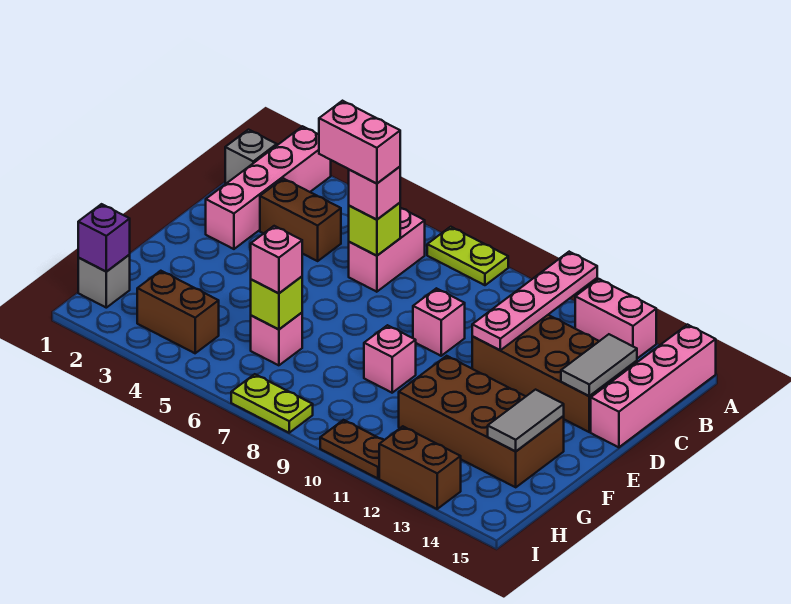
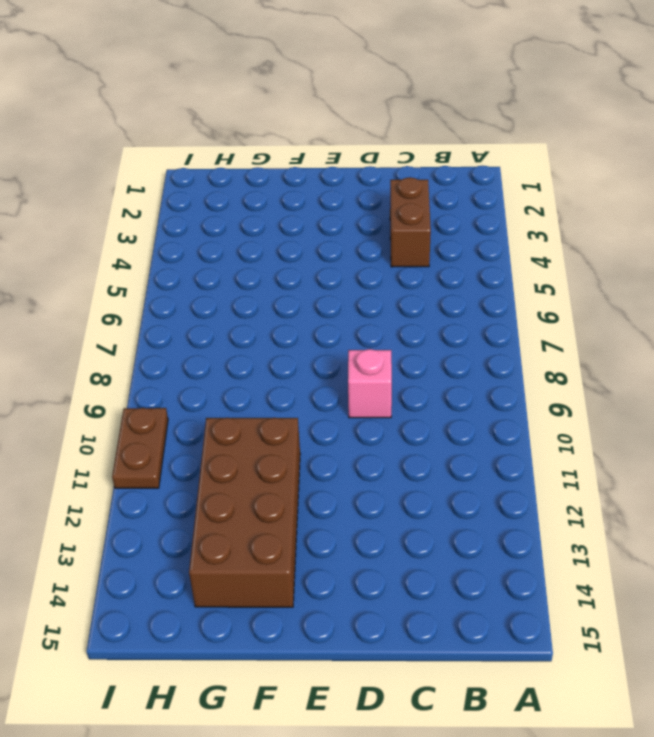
none -> pink brick A2:D2 level 1
none -> lime plate A7:A8 level 1
none -> pink brick A12:A13 level 1

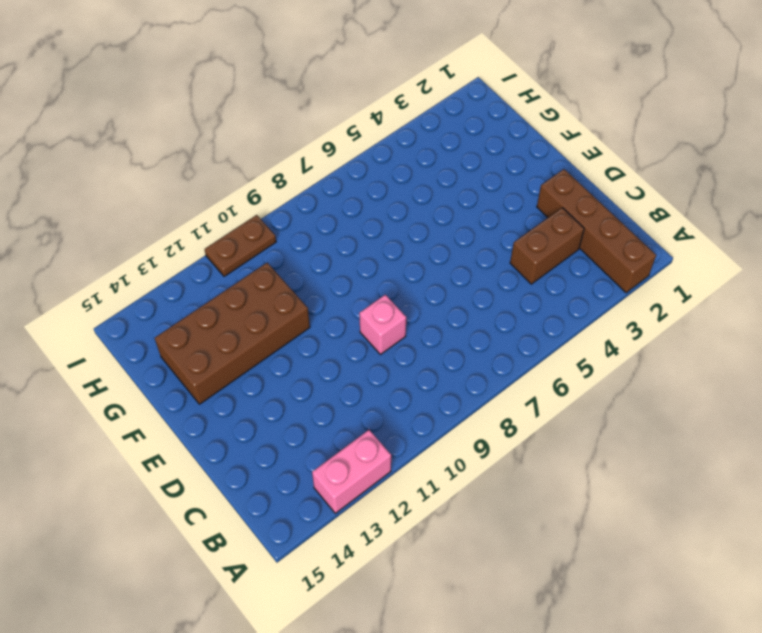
brown brick A2:D2 level 1 -> pink brick A2:D2 level 1
none -> lime plate A7:A8 level 1
none -> pink brick A15:D15 level 1
none -> grey brick B1 level 1

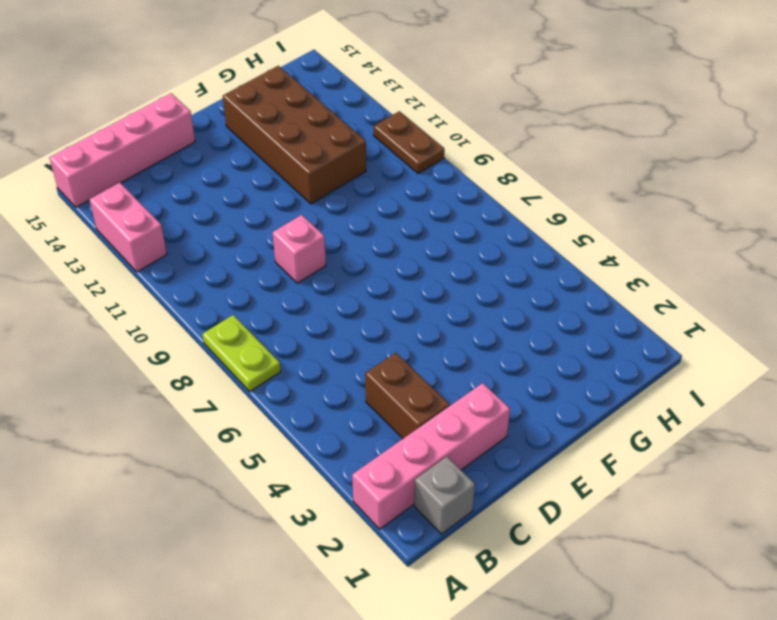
none -> pink brick B6:C6 level 1
none -> brown brick C11:D14 level 1
none -> pink brick F9 level 1

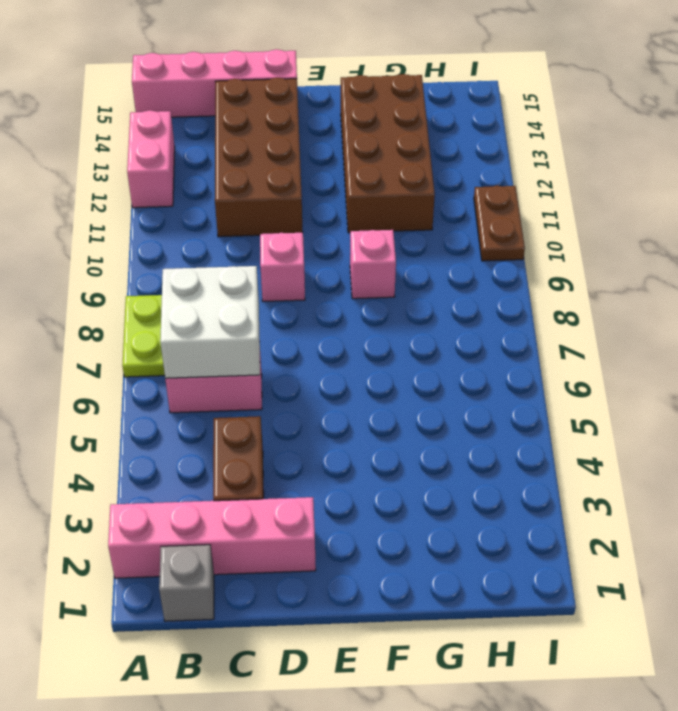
white brick B6:C7 level 2 -> lime brick C6 level 2
none -> pink brick G6 level 1
none -> grey brick H1 level 1
none -> brown brick H3:H4 level 1

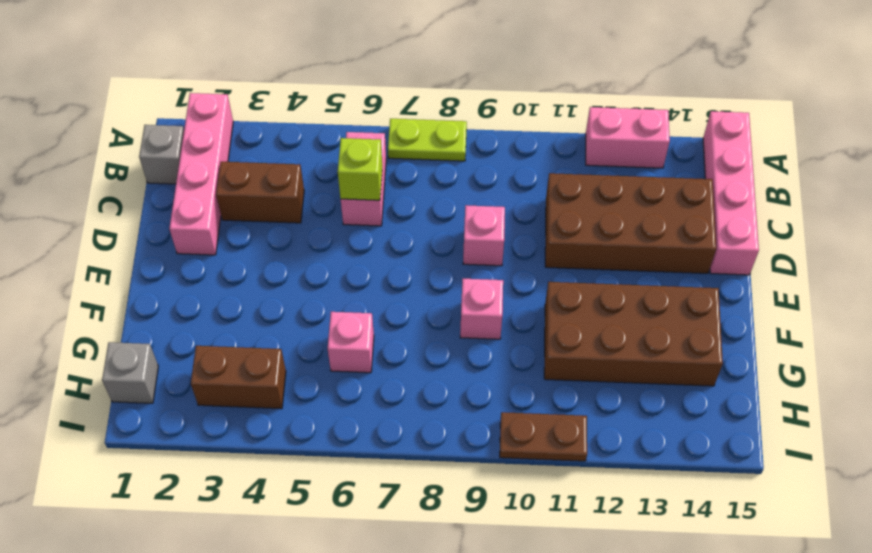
none -> lime plate I7:I8 level 1
none -> brown brick I12:I13 level 1
none -> pink plate A11:D11 level 2

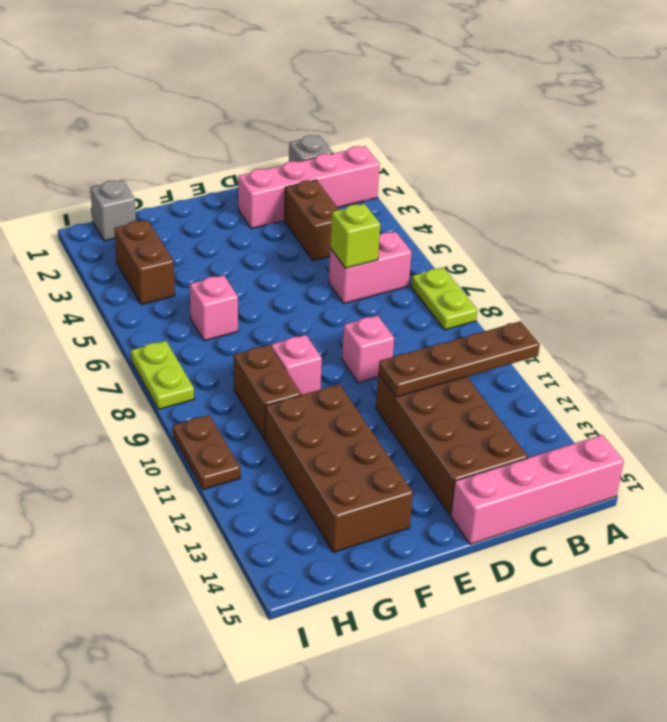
brown plate A11:D11 level 2 -> pink plate A11:D11 level 2
brown brick G9:G10 level 1 -> brown brick I12:I13 level 1
none -> pink brick A12:A13 level 1
none -> grey tile C14:D14 level 2
none -> grey tile F14:G14 level 2

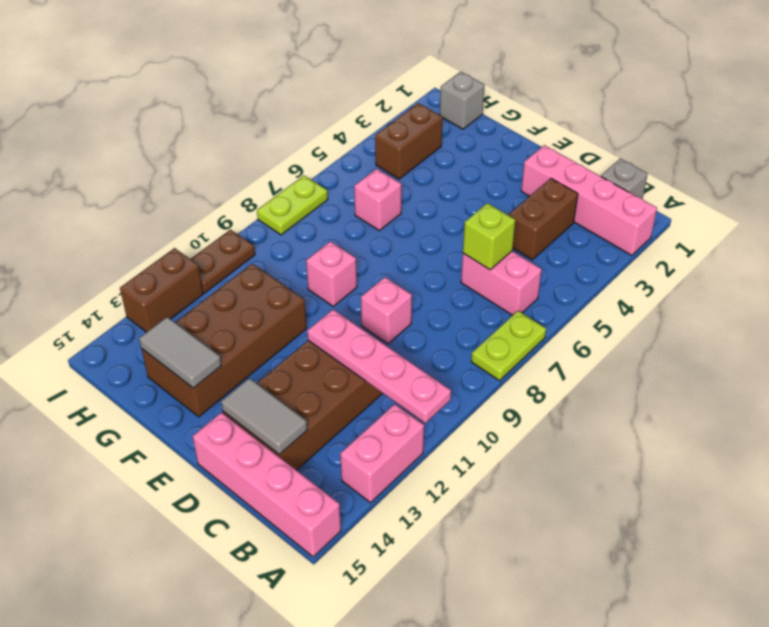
none -> lime brick G6 level 2
none -> purple brick H1 level 2
none -> pink brick C6 level 3

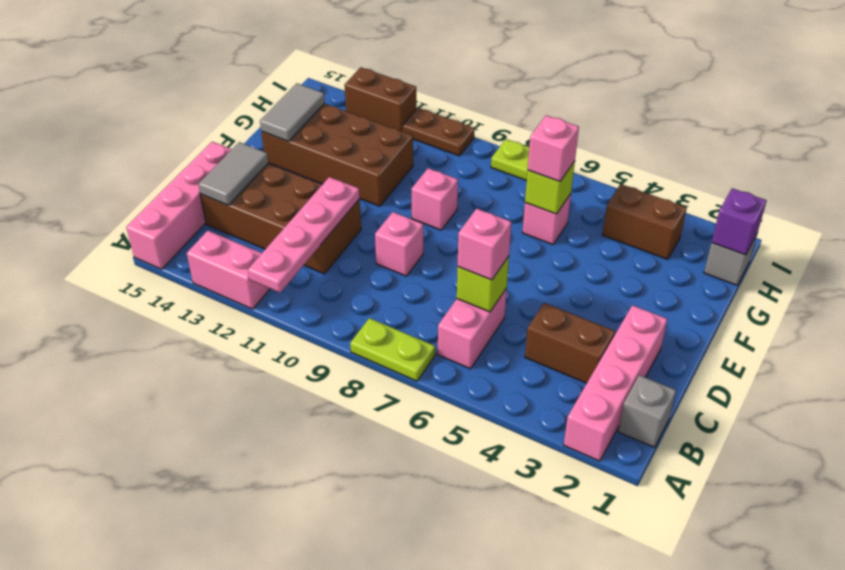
none -> pink brick C5:C6 level 4

